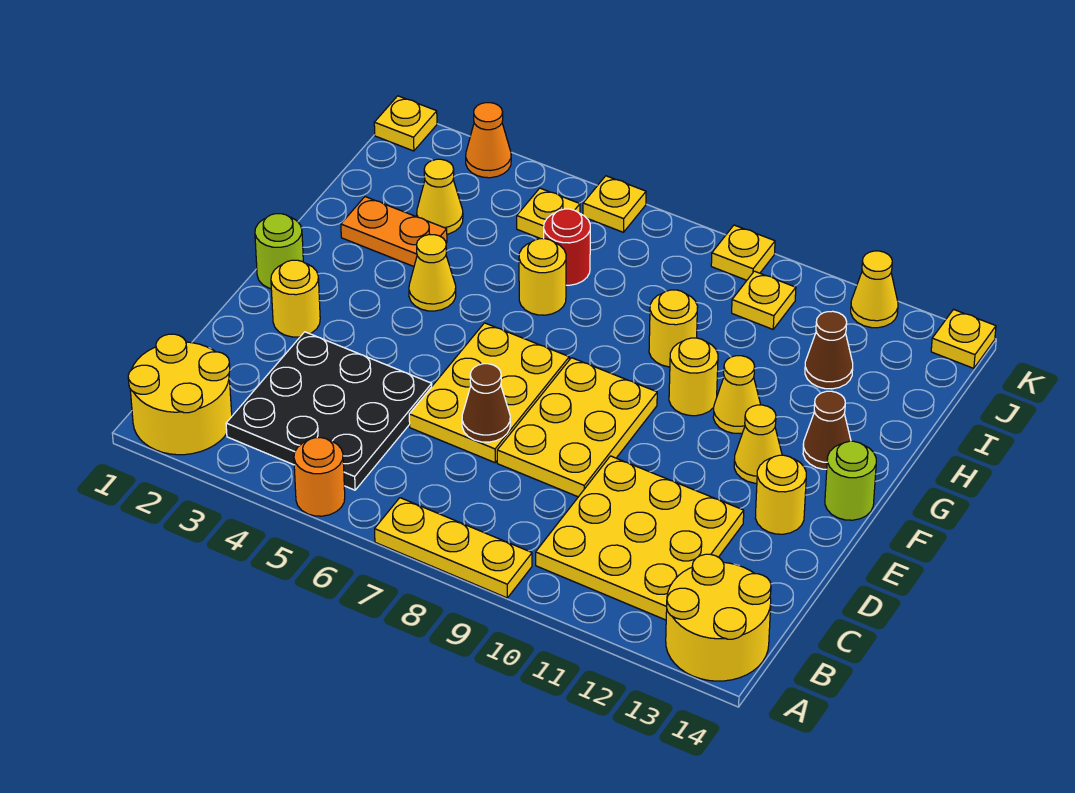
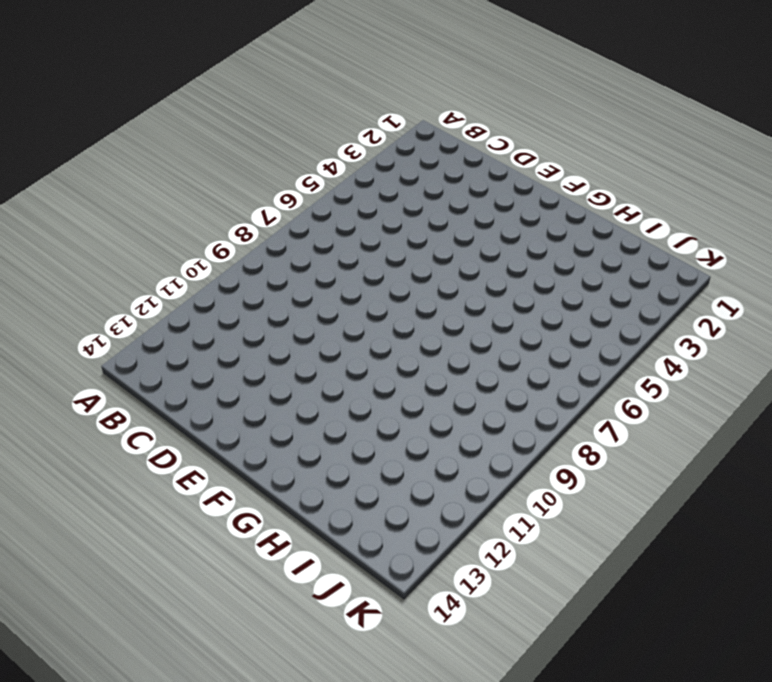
none -> yellow round brick A1:B2 level 1
none -> orange round brick A5 level 1
none -> yellow plate A7:A9 level 1
none -> yellow round brick A13:B14 level 1

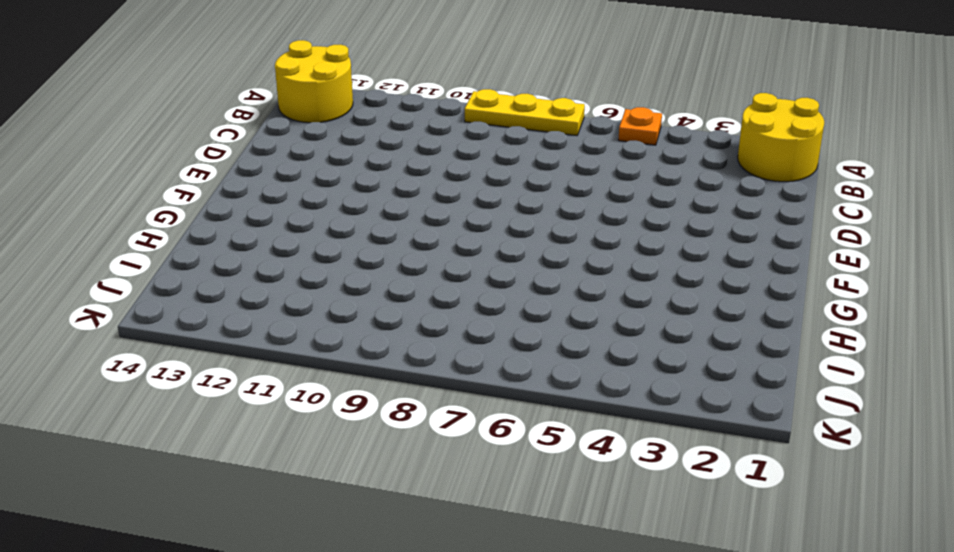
orange plate A5 level 1 -> orange round brick A5 level 1
none -> black plate B3:D5 level 1
none -> yellow plate B10:D12 level 1
none -> yellow plate D6:F7 level 1
none -> yellow plate D8:F9 level 1

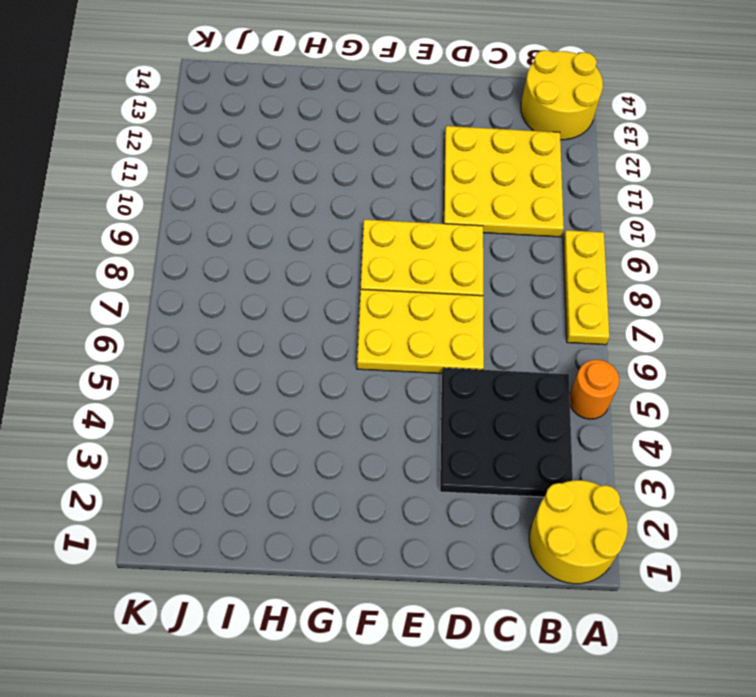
none -> yellow round brick E2 level 1
none -> yellow round brick E13 level 1
none -> lime round brick F1 level 1
none -> yellow cone F12 level 1

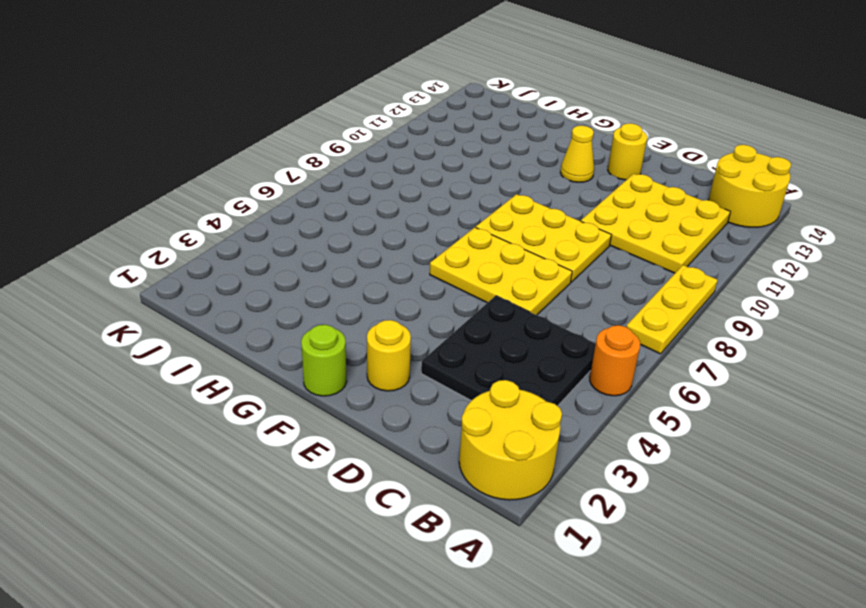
none -> lime round brick F14 level 1
none -> yellow cone G4 level 1
none -> yellow round brick G10 level 1
none -> yellow cone G11 level 1

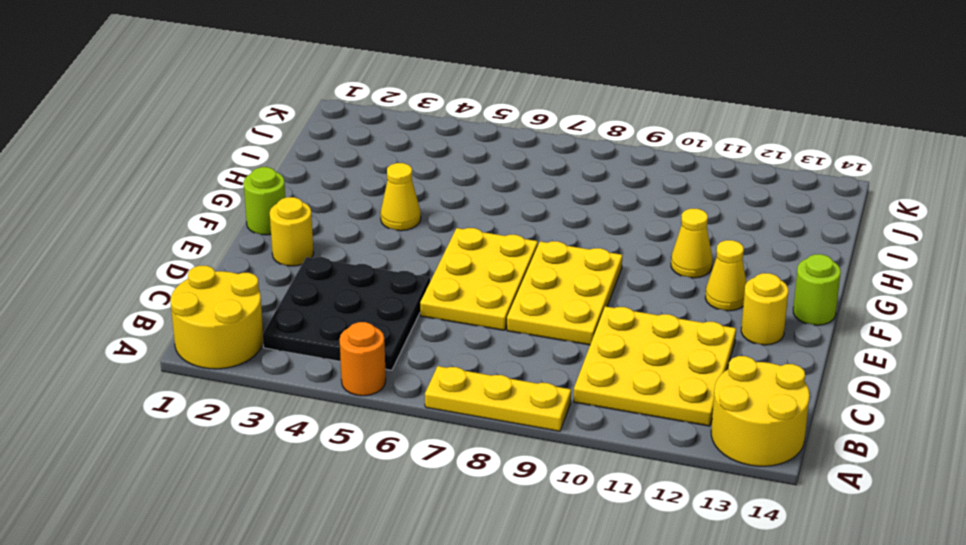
none -> yellow round brick G10 level 1
none -> brown cone G13 level 1
none -> orange plate H2:H3 level 1
none -> yellow round brick H6 level 1

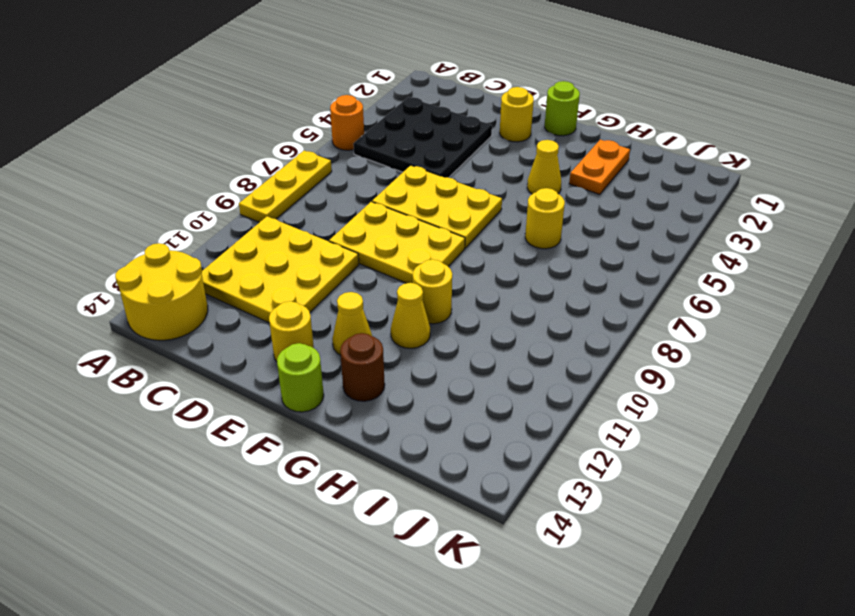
brown round brick G13 level 1 -> brown cone G13 level 1
none -> yellow round brick A1:B2 level 1
none -> yellow round brick H9 level 1
none -> yellow cone I3 level 1
none -> red round brick I6 level 1

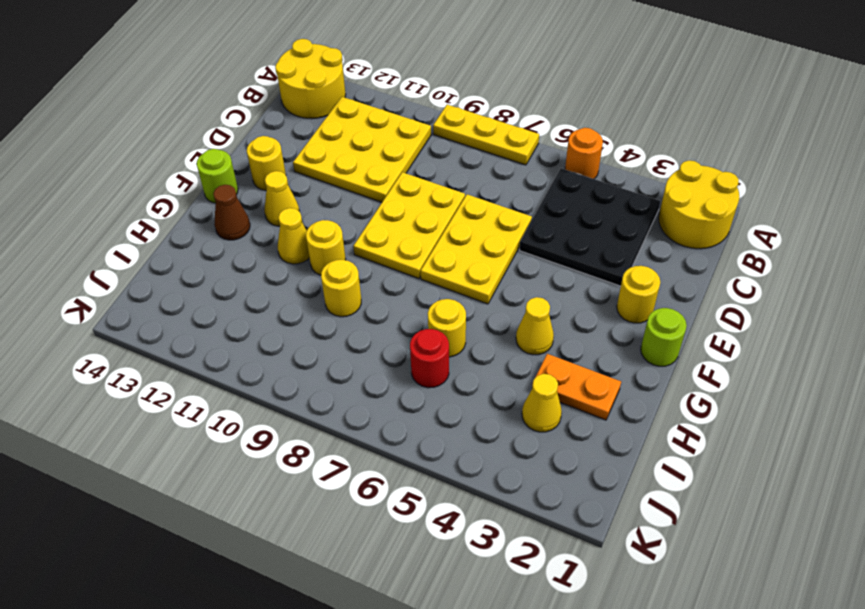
none -> brown cone I12 level 1
none -> yellow plate J5 level 1
none -> yellow plate J10 level 1
none -> yellow plate K1 level 1

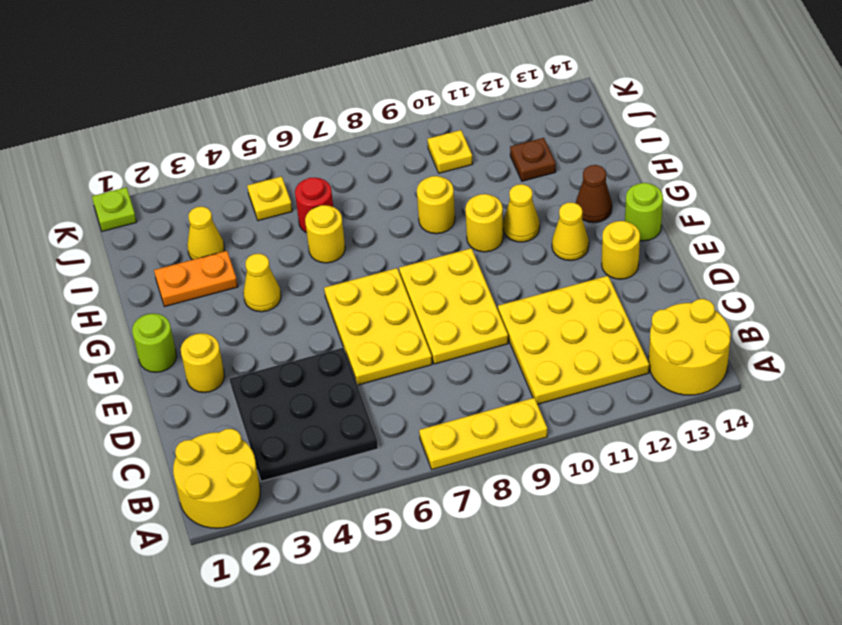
brown plate I12 level 1 -> brown cone I12 level 1
lime plate K1 level 1 -> yellow plate K1 level 1
none -> orange round brick A5 level 1
none -> orange cone K3 level 1
none -> yellow plate K6 level 1
none -> yellow plate K9 level 1

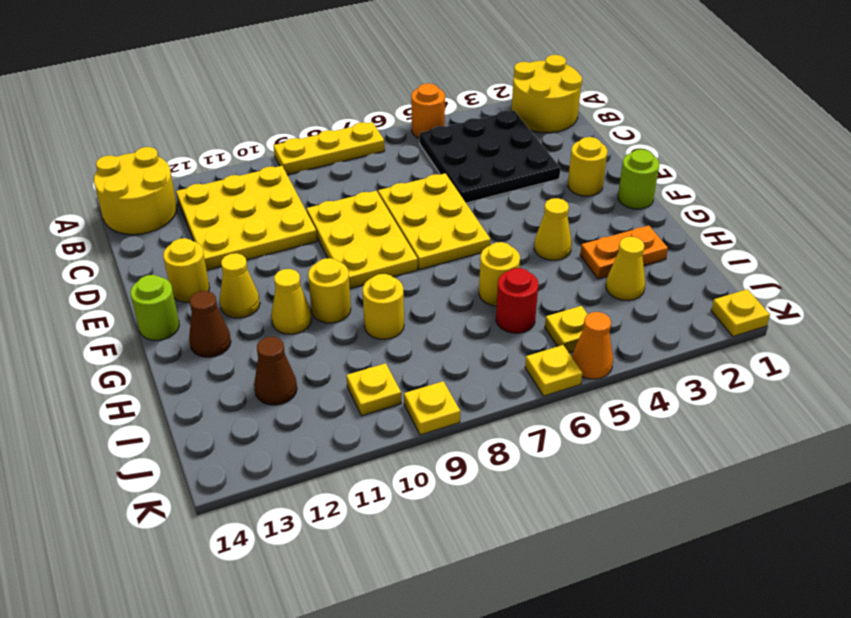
orange cone K5 level 1 -> orange cone K3 level 1
none -> yellow cone K12 level 1
none -> yellow plate K14 level 1
none -> brown cone D7 level 2

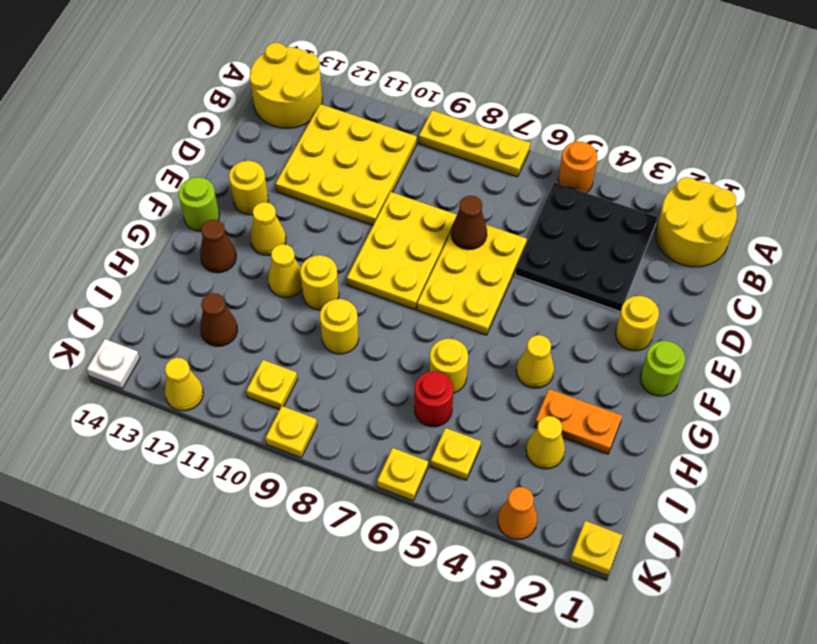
white plate K14 level 1 -> yellow plate K14 level 1

